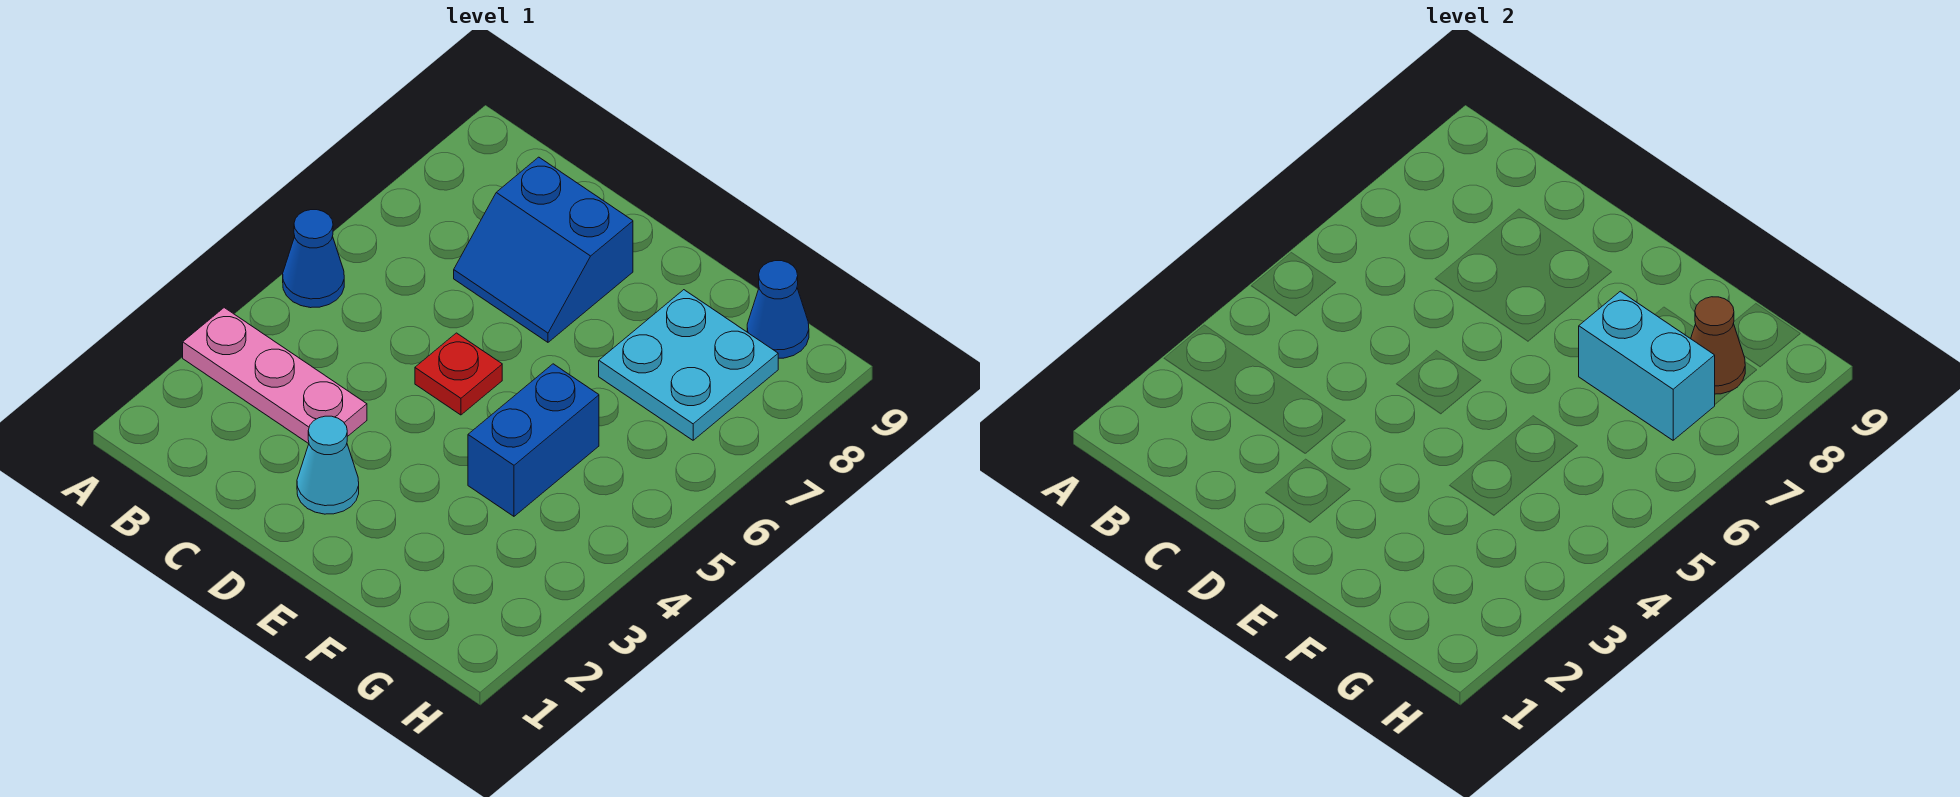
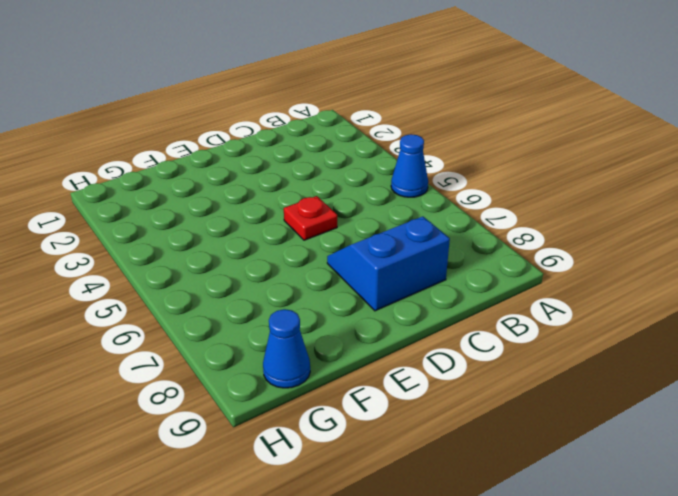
none -> pink plate A3:C3 level 1
none -> cyan cone D2 level 1

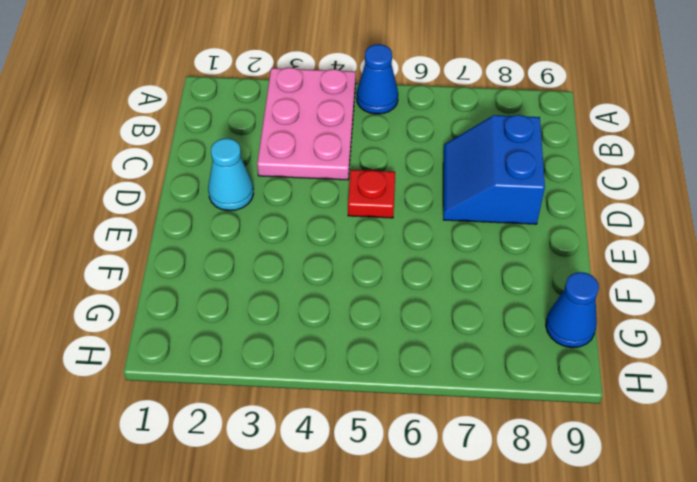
pink plate A3:C4 level 1 -> pink plate A3:C3 level 1
none -> blue brick F4:F5 level 1
none -> cyan plate F7:G8 level 1

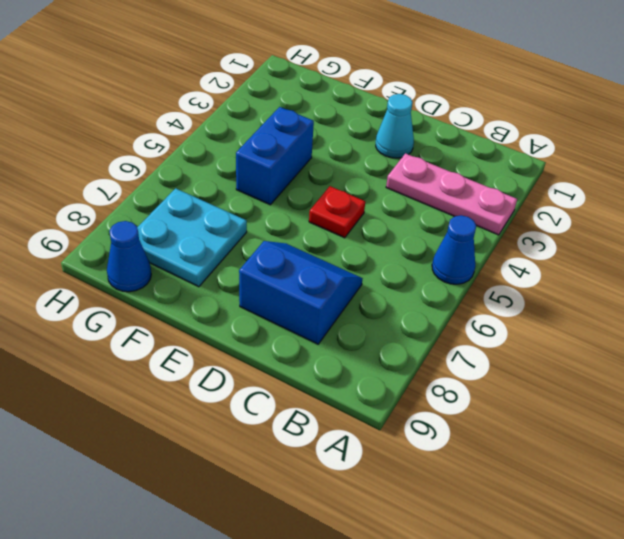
none -> cyan brick F7:G7 level 2
none -> brown cone G8 level 2

